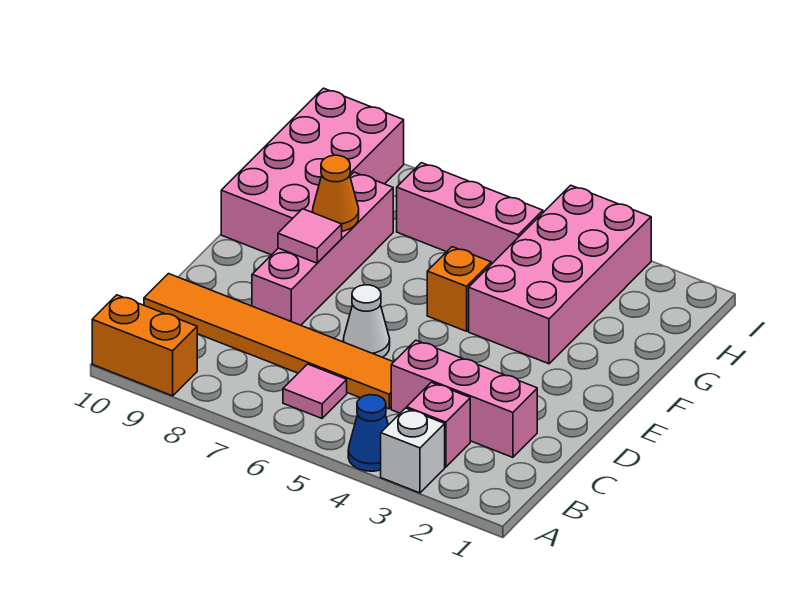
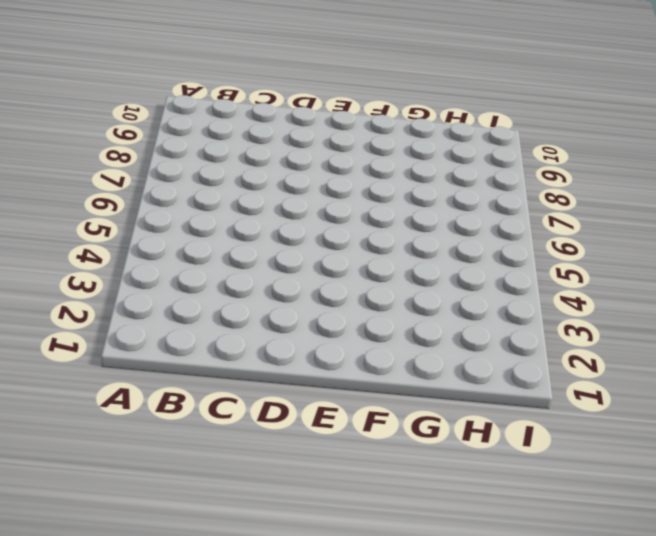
none -> white brick A3 level 1
none -> blue cone A4 level 1
none -> orange brick A9:A10 level 1

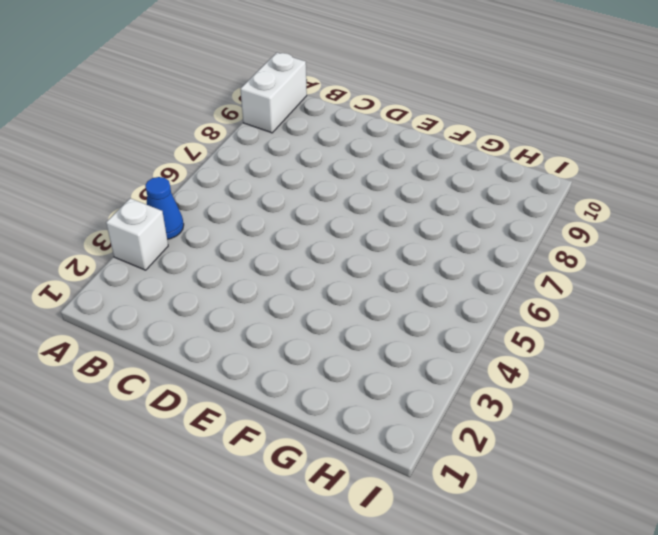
white brick A9:A10 level 1 -> orange brick A9:A10 level 1
none -> pink brick B3 level 1
none -> pink tile B6 level 1
none -> pink brick C2:C4 level 1

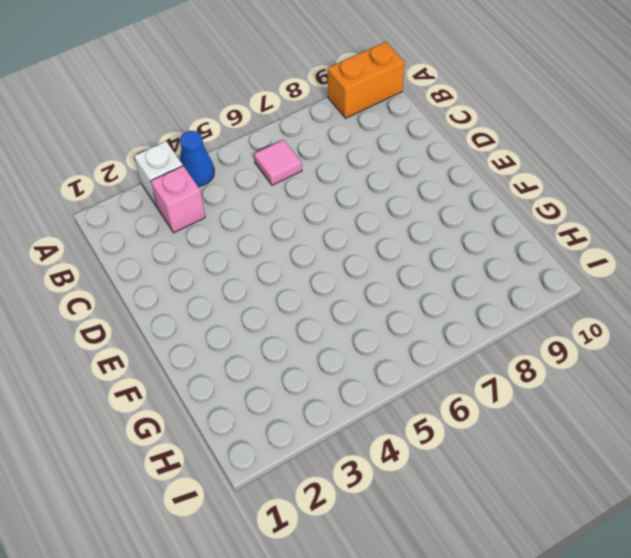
none -> pink brick C2:C4 level 1
none -> orange tile C5:C10 level 1
none -> white cone D6 level 1

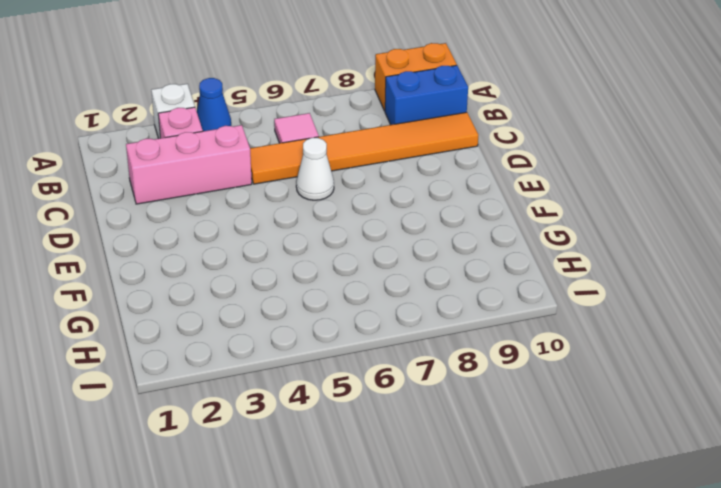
blue brick B9:B10 level 1 -> none
none -> pink brick D8:G8 level 1
none -> pink brick F3:I4 level 1
none -> orange brick F5 level 1

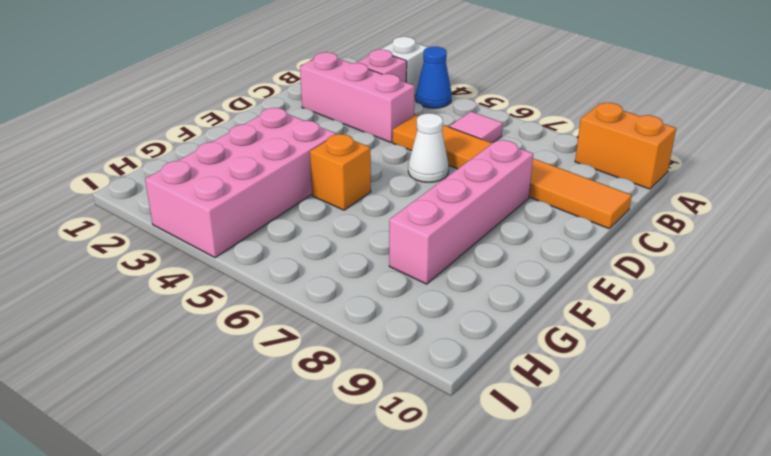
none -> pink brick F9:I10 level 1
none -> pink brick H5:H7 level 1
none -> pink tile E8 level 2

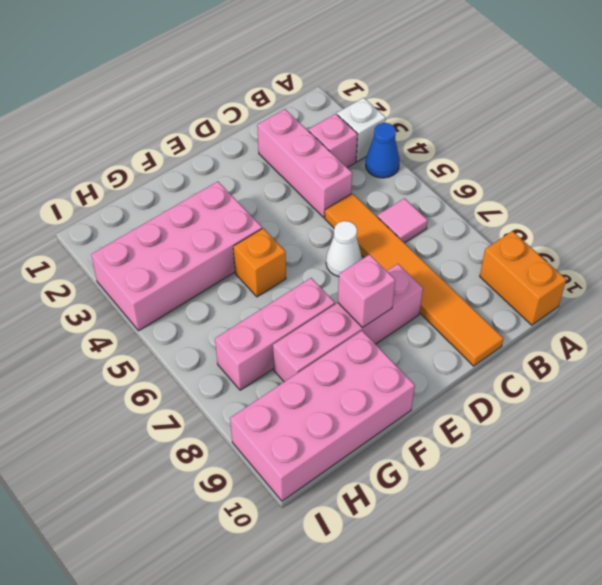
pink brick E8 level 2 -> pink tile E8 level 2
pink brick F7:H7 level 1 -> pink brick H5:H7 level 1
none -> orange cone F8 level 2

